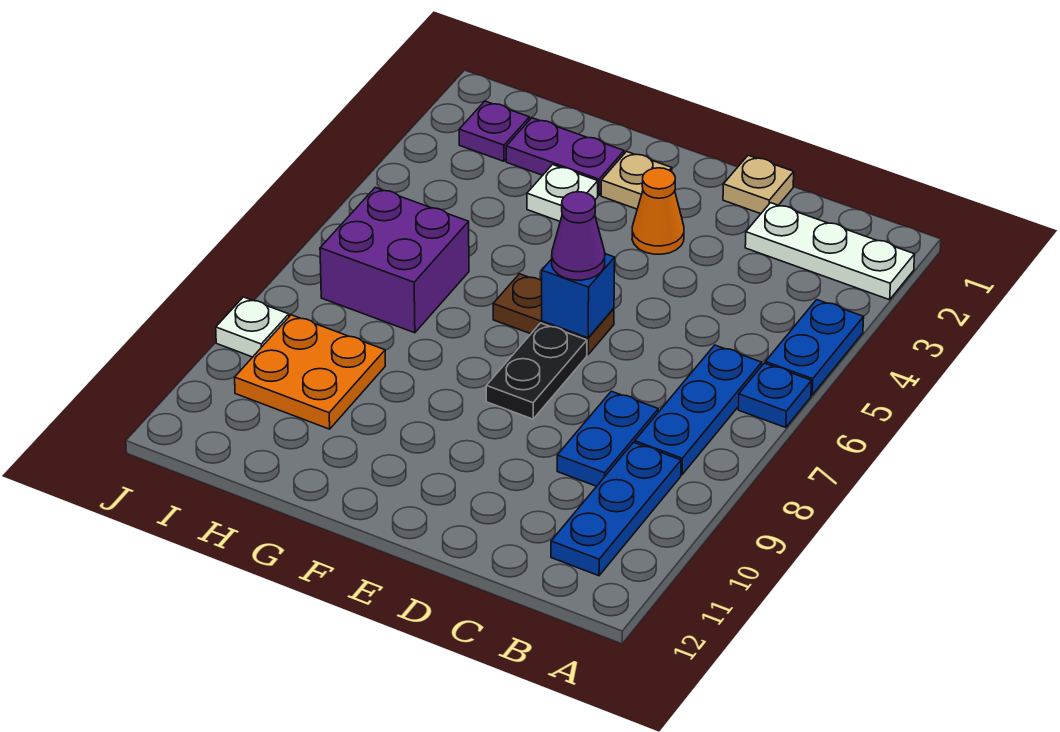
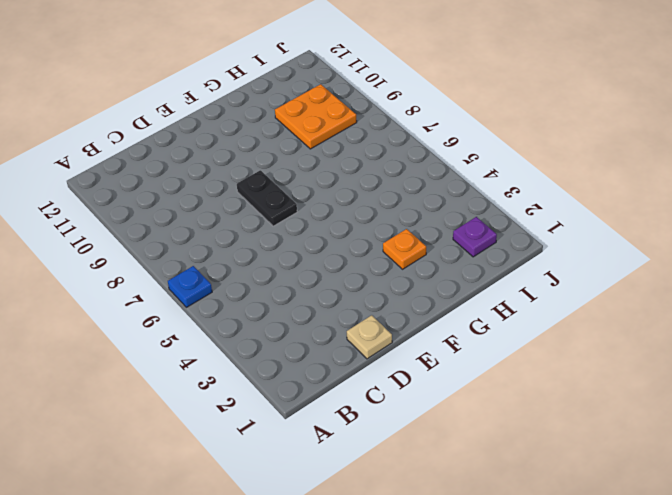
orange plate G3 level 1 -> white plate G3 level 1
none -> white plate A2:C2 level 1
none -> blue plate A4:A5 level 1
none -> blue plate B6:B8 level 1

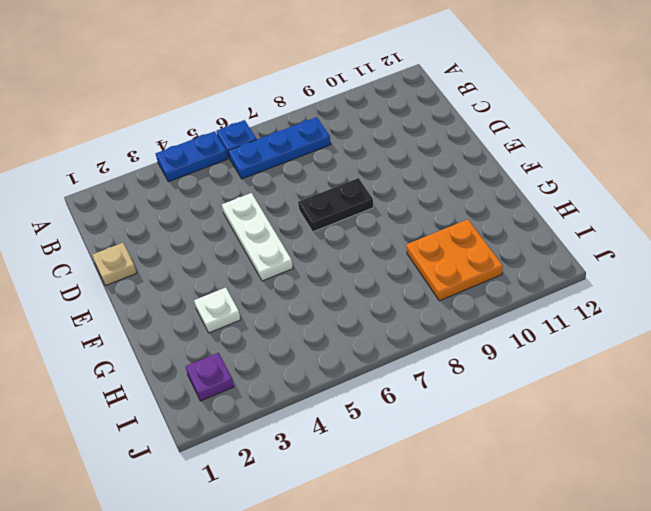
white plate D5:F5 level 1 -> white plate A2:C2 level 1
none -> blue plate B9:B11 level 1
none -> blue plate C8:C9 level 1
none -> orange cone E3 level 1

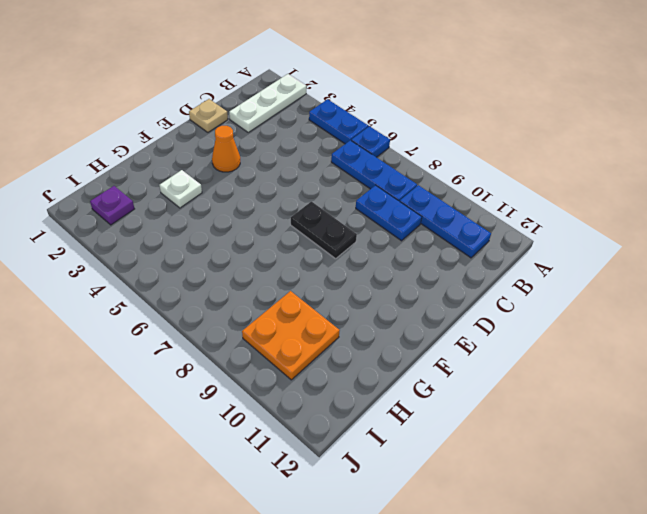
none -> brown plate E6:F6 level 1
none -> tan plate F2 level 1
none -> purple plate G2:H2 level 1

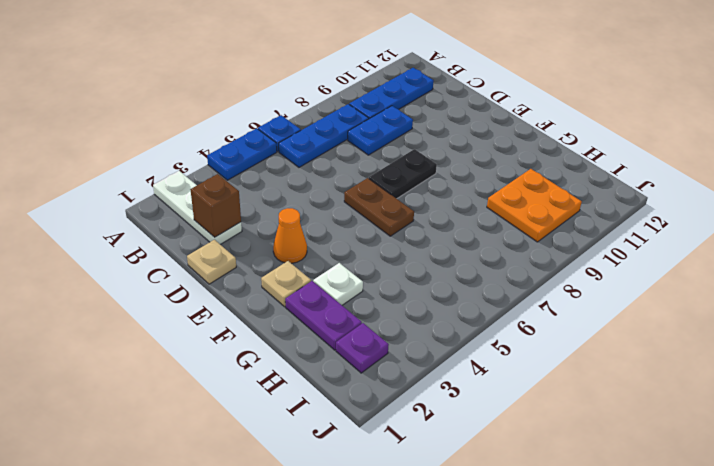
brown brick C2 level 2 -> none
none -> purple brick H6:I7 level 1
none -> white plate J9 level 1
none -> blue brick E6 level 2

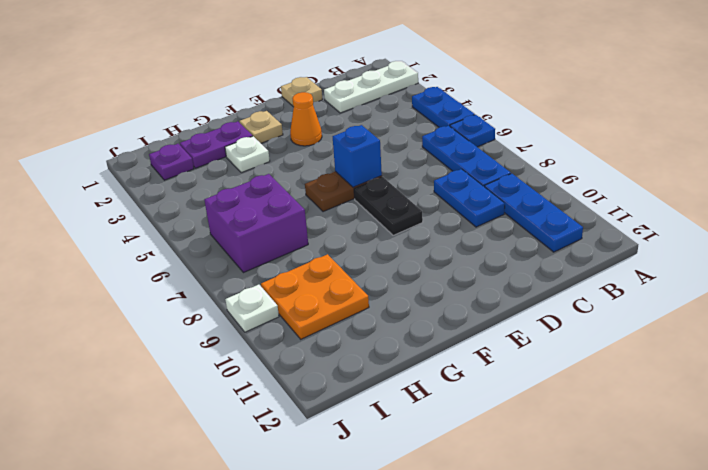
none -> purple cone E6 level 3

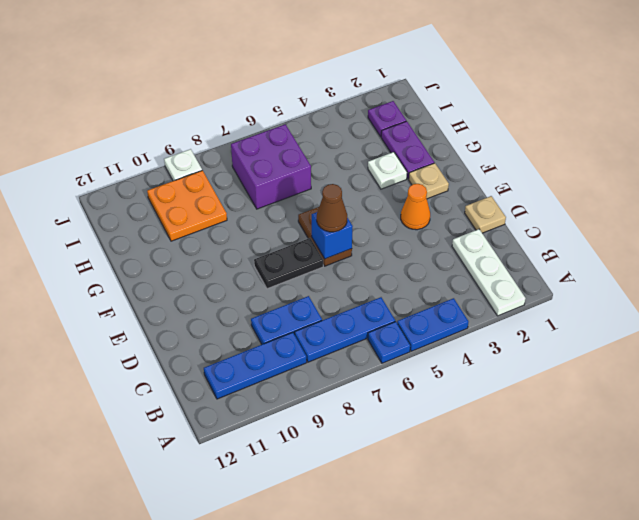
brown cone E6 level 3 -> purple cone E6 level 3

